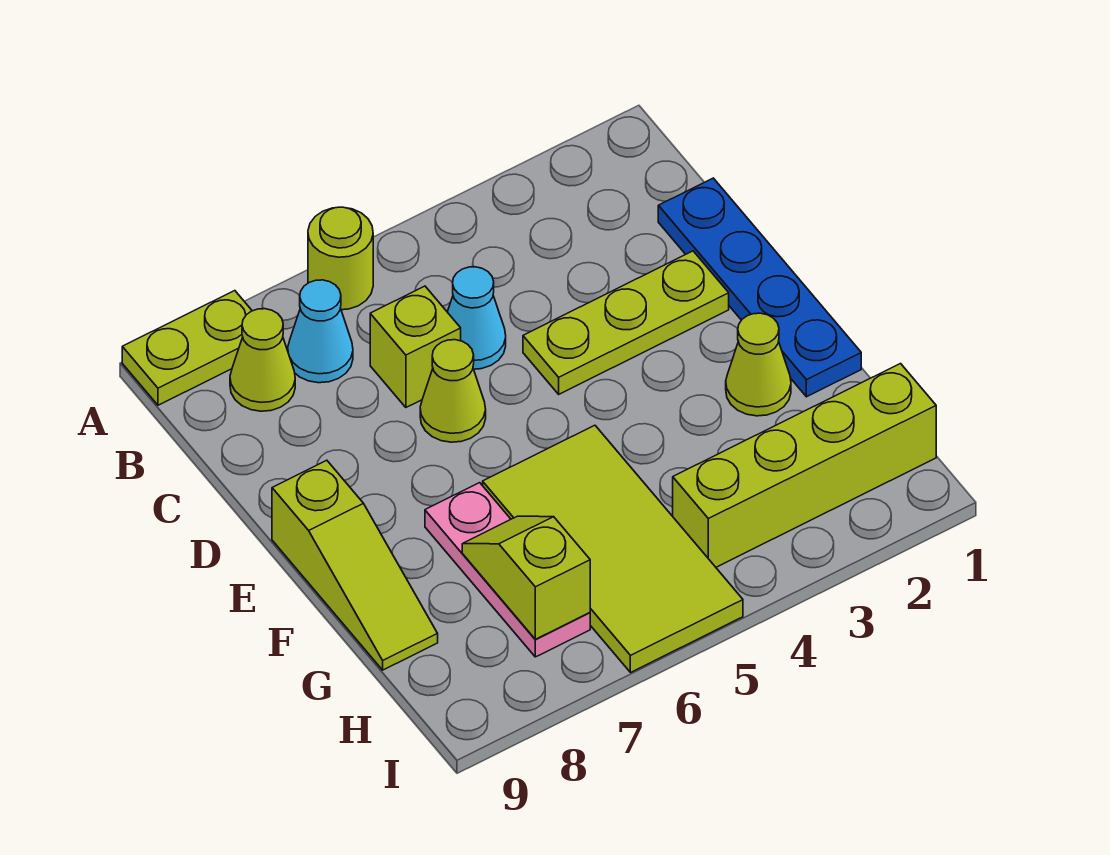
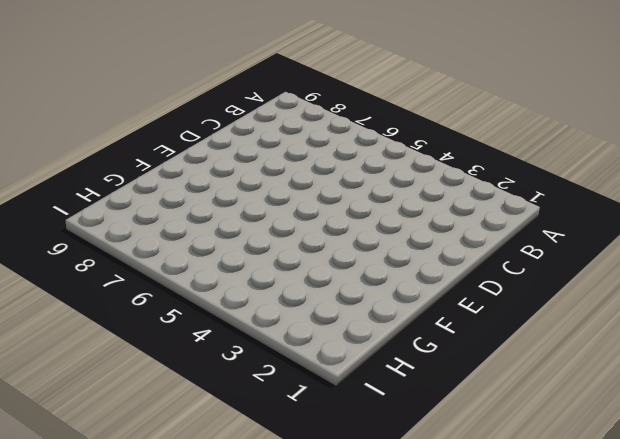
none -> lime round brick A6 level 1
none -> lime plate A8:A9 level 1
none -> cyan cone B7 level 1

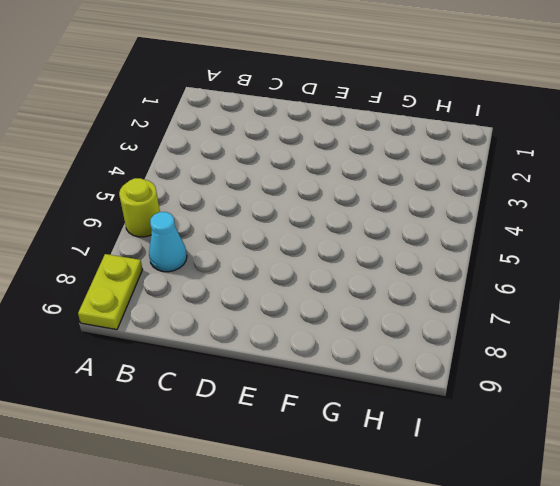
none -> lime cone B8 level 1
none -> blue plate C1:F1 level 1
none -> cyan cone C5 level 1

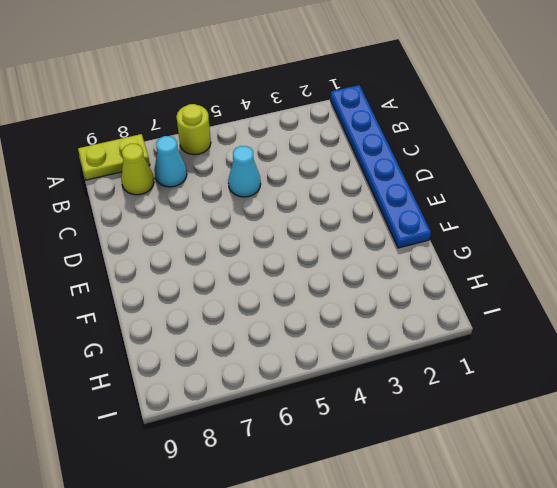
blue plate A1:F1 level 1 -> blue plate C1:F1 level 1
none -> lime brick C6 level 1
none -> lime plate D2:D4 level 1
none -> lime cone D6 level 1

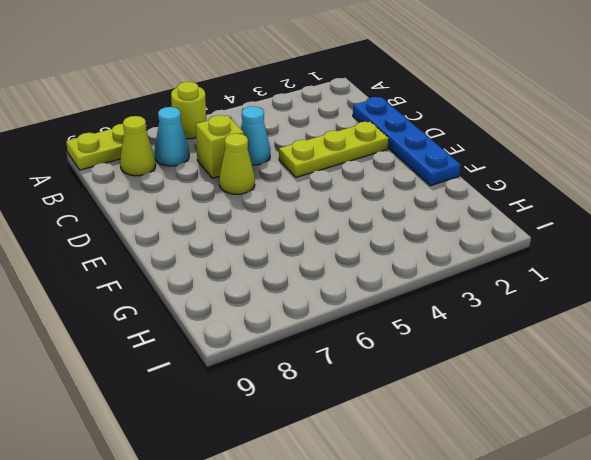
none -> lime slope E9:G9 level 1 top E
none -> lime cone F2 level 1
none -> lime tile F5:I6 level 1

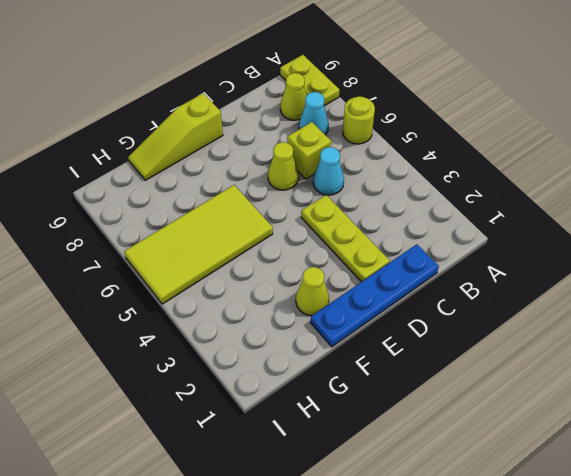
none -> pink plate F7:H7 level 1
none -> lime brick H1:H4 level 1
none -> lime slope G7:H7 level 2 top H

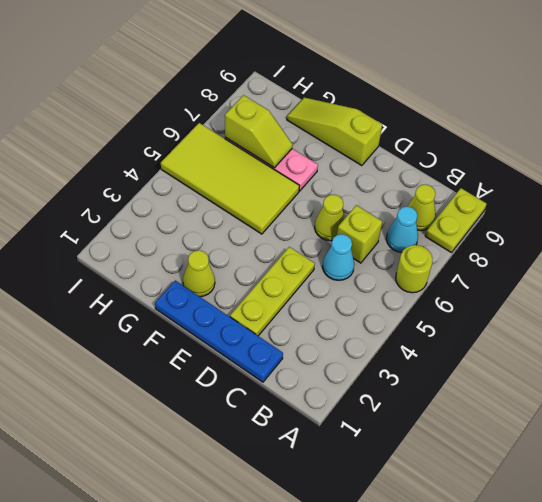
none -> lime brick H1:H4 level 1

